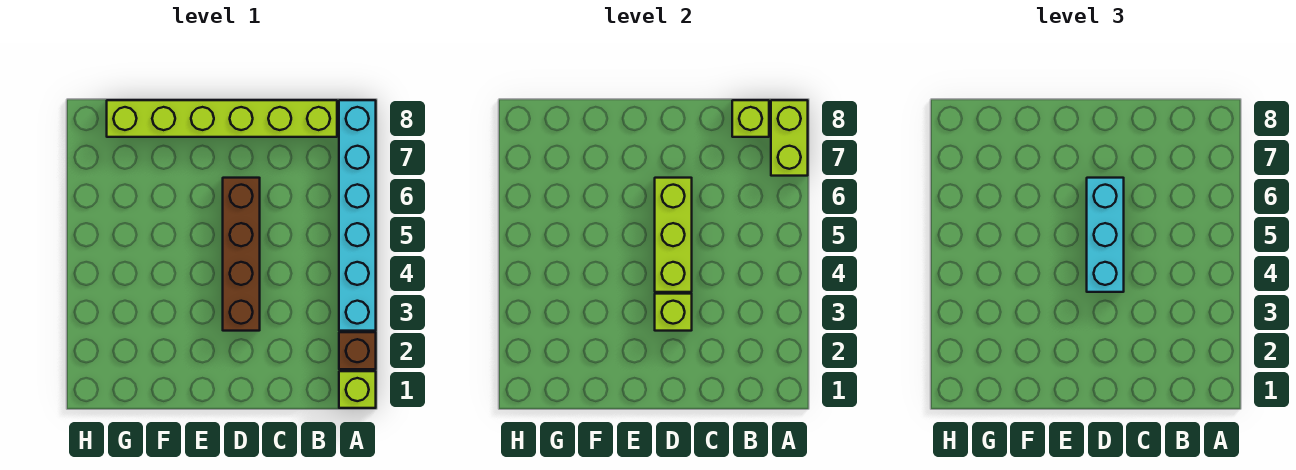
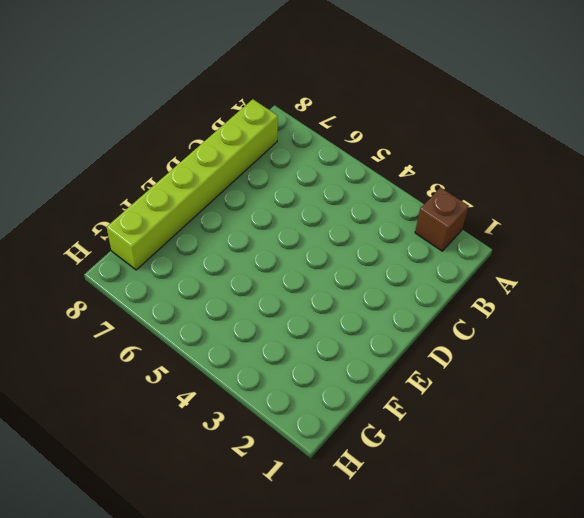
none -> lime brick A1 level 1
none -> cyan brick A3:A8 level 1

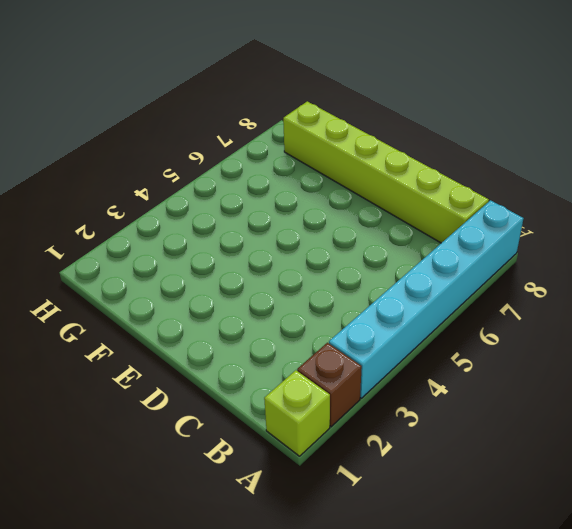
none -> brown brick D3:D6 level 1
none -> lime brick A7:A8 level 2

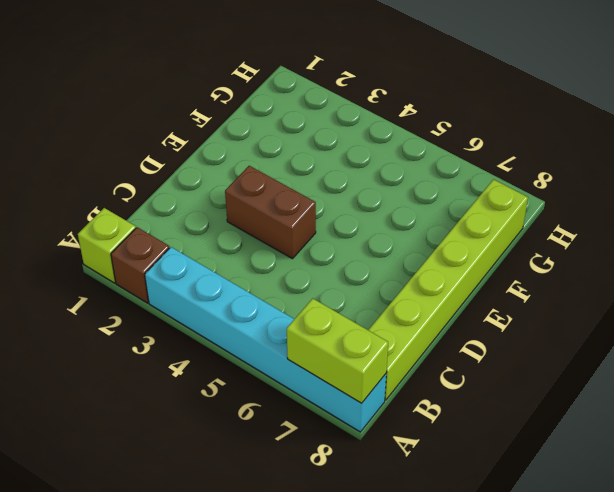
brown brick D3:D4 level 1 -> brown brick D3:D6 level 1
none -> lime brick B8 level 2
none -> lime brick D3 level 2

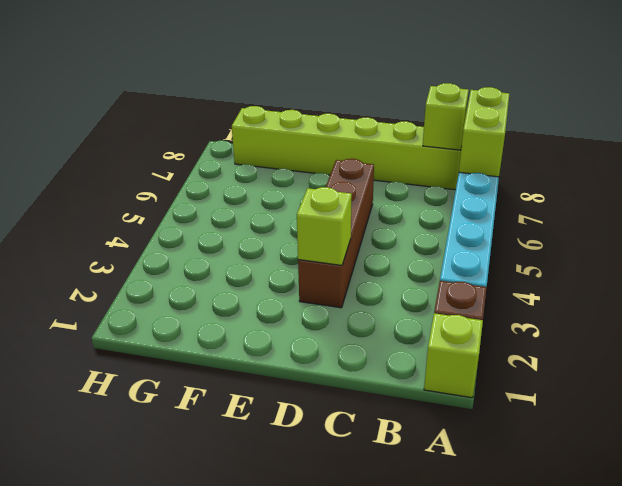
none -> lime brick D4:D6 level 2
none -> cyan brick D4:D6 level 3

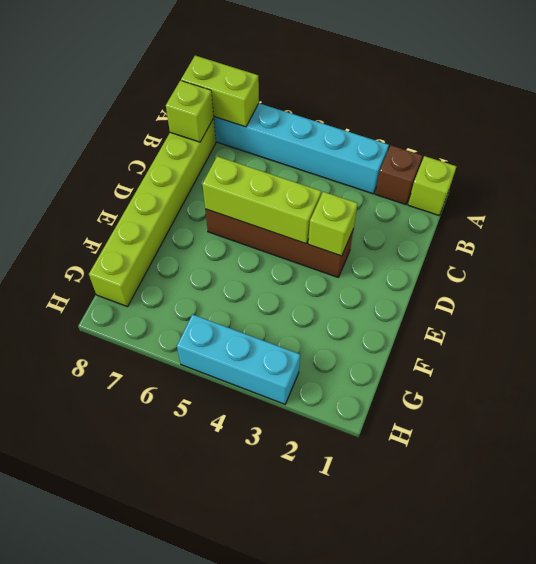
cyan brick H3:H5 level 1 -> cyan brick D4:D6 level 3

